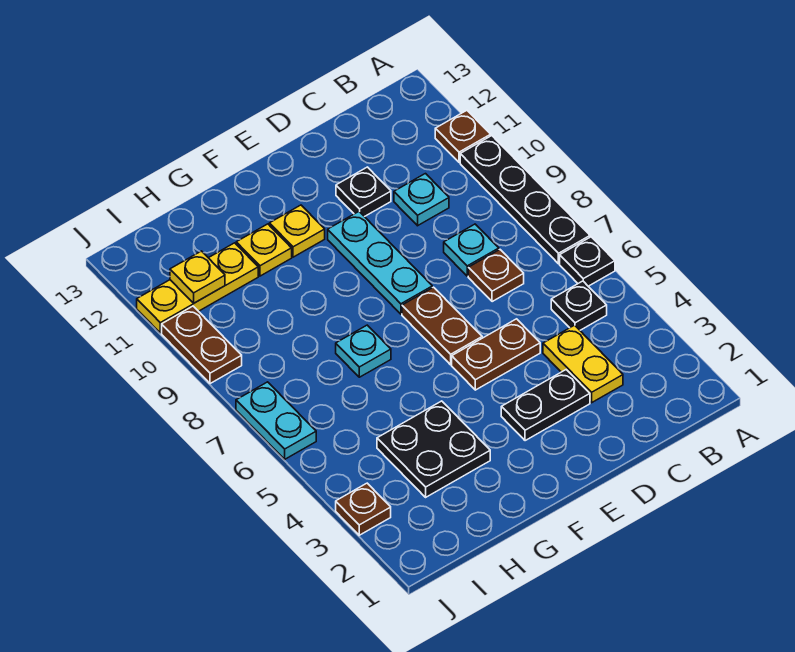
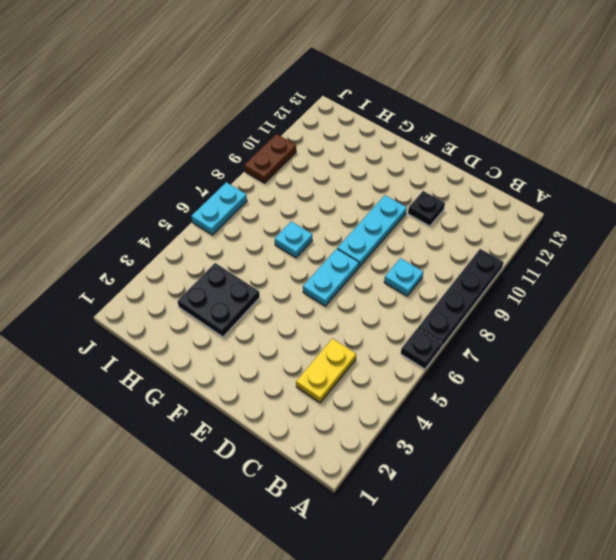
cyan plate E6:E7 level 1 -> brown plate E6:E7 level 1
none -> brown plate A11 level 1
none -> black plate B5 level 1
none -> brown plate C7 level 1

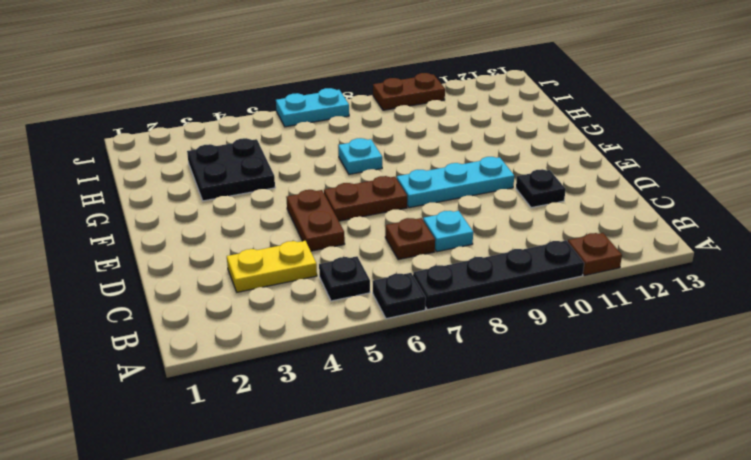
none -> cyan plate C10 level 1
none -> black plate D3:E3 level 1
none -> yellow plate F11 level 1

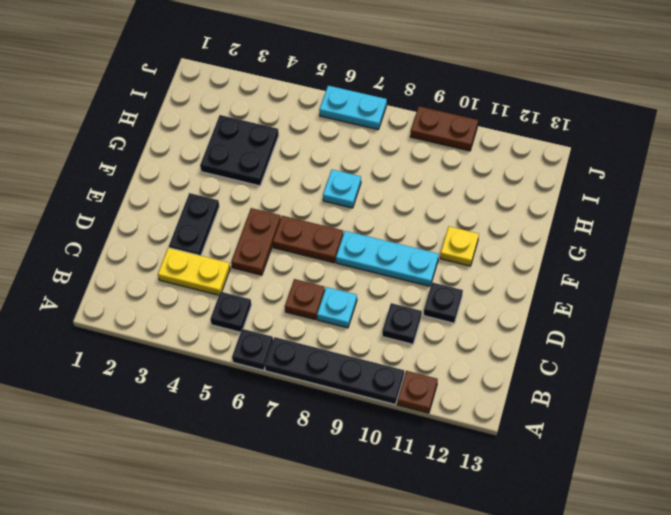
black plate C10 level 1 -> cyan plate C10 level 1
none -> yellow plate G11 level 1
none -> yellow plate H11:J11 level 1
none -> brown plate J3 level 1

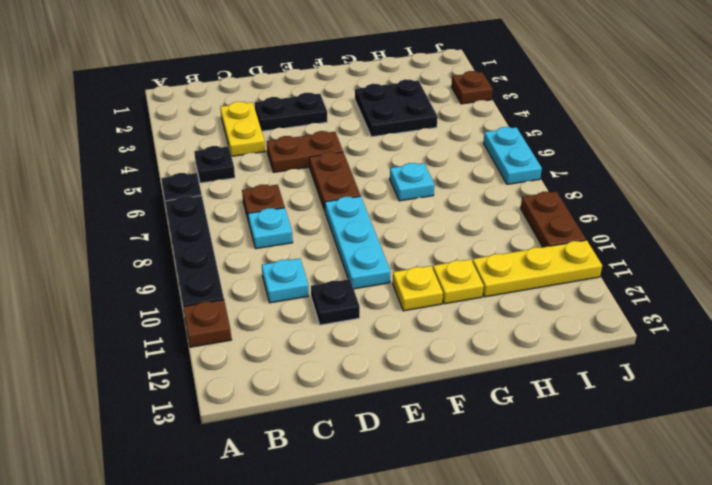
none -> yellow plate I11 level 2

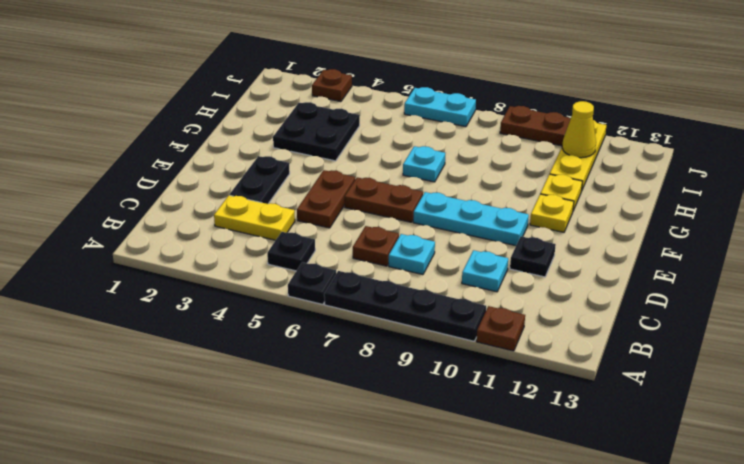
yellow cone I11 level 2 -> yellow plate I11 level 2

